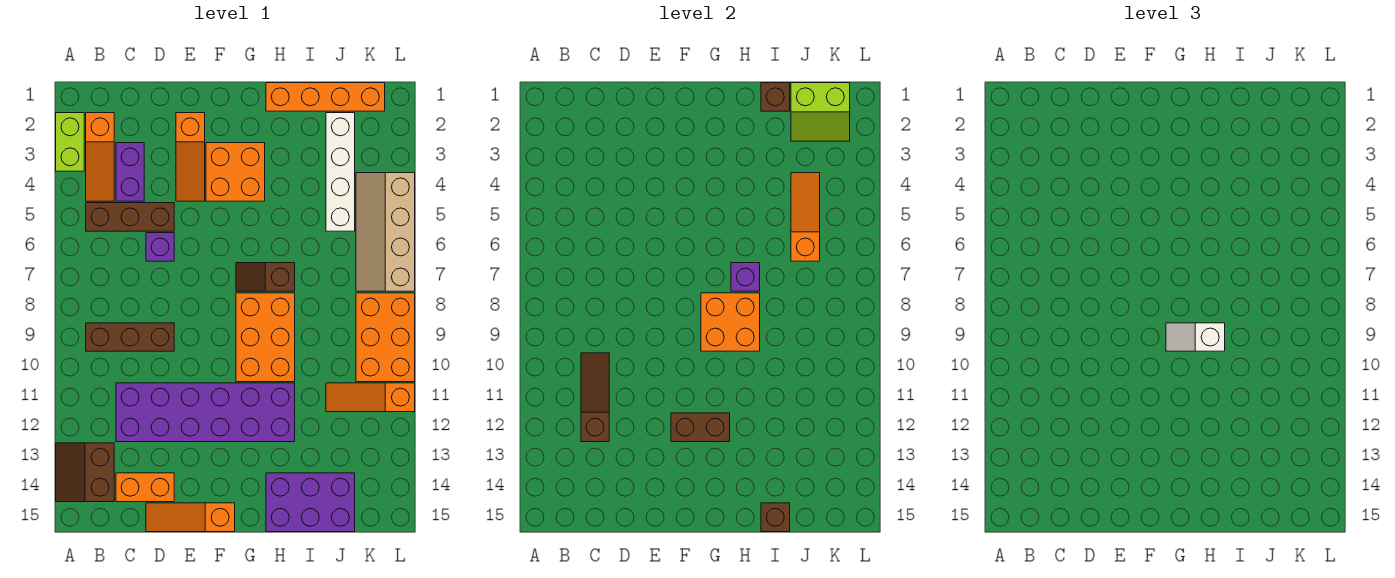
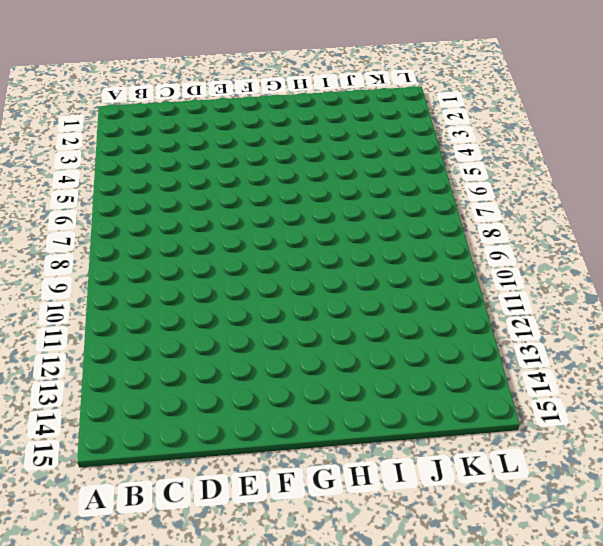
none -> lime brick A2:A3 level 1
none -> brown slope A13:B14 level 1 top B
none -> orange slope B2:B4 level 1 top 2

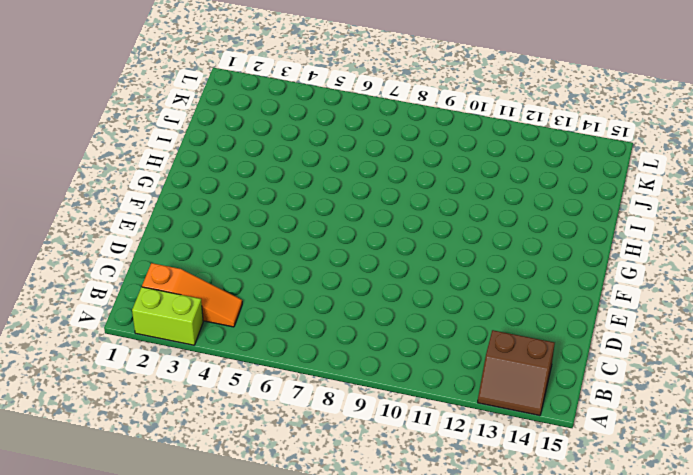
none -> brown brick B5:D5 level 1
none -> brown brick B9:D9 level 1
none -> purple brick C3:C4 level 1

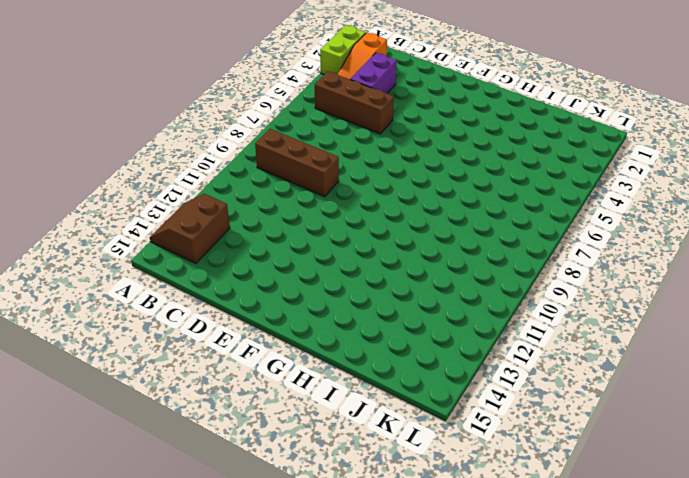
none -> purple brick C11:H12 level 1
none -> orange brick C14:D14 level 1
none -> purple brick D6 level 1

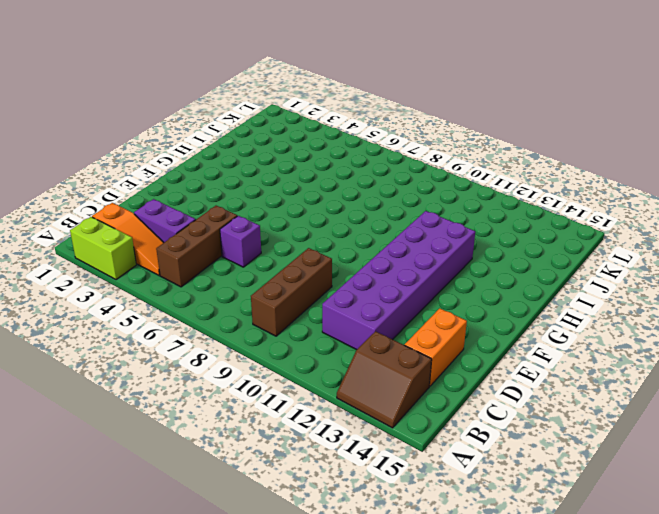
none -> orange slope D15:F15 level 1 top F
none -> orange slope E2:E4 level 1 top 2
none -> orange brick F3:G4 level 1

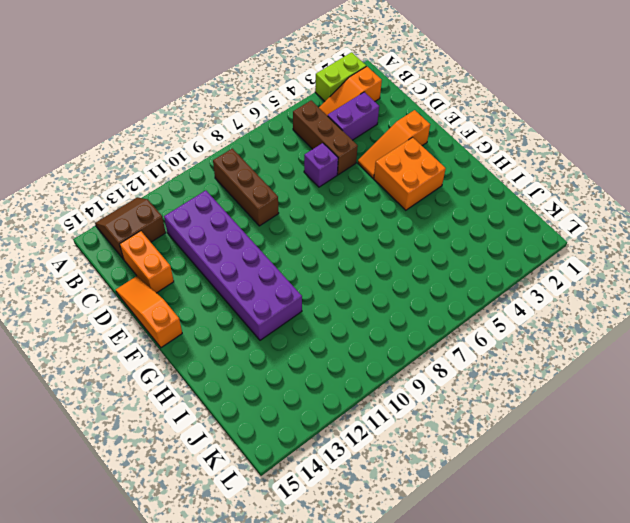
none -> brown slope G7:H7 level 1 top H
none -> orange brick G8:H10 level 1
none -> orange brick H1:K1 level 1

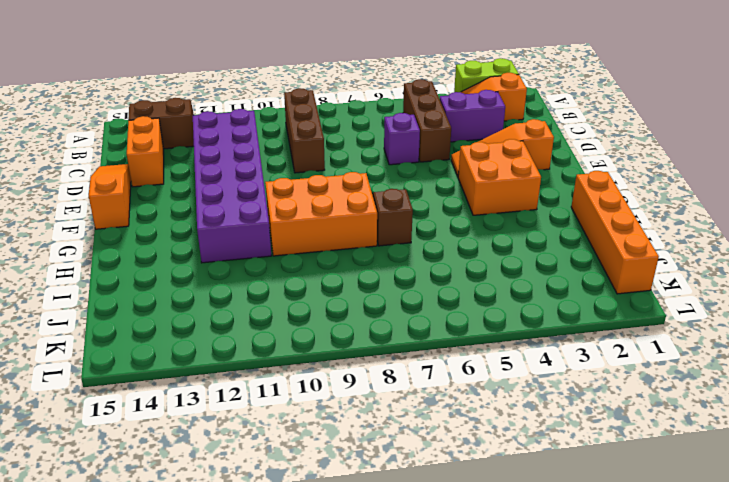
none -> purple brick H14:J15 level 1
none -> white brick J2:J5 level 1
none -> orange slope J11:L11 level 1 top L

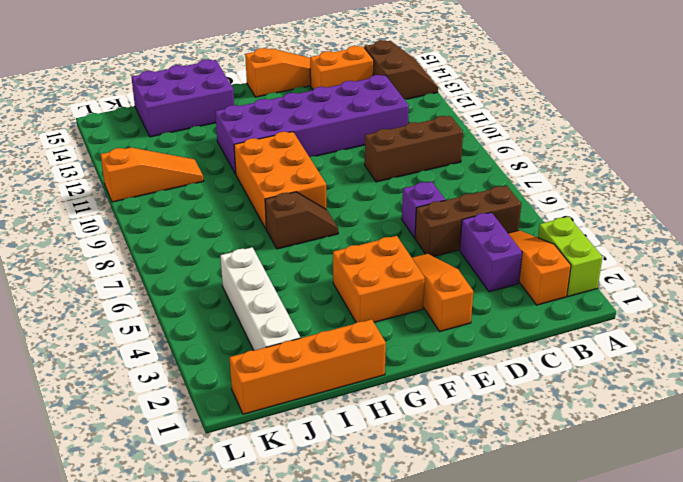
none -> tan slope K4:L7 level 1 top L
none -> orange brick K8:L10 level 1
none -> brown slope C10:C12 level 2 top 12

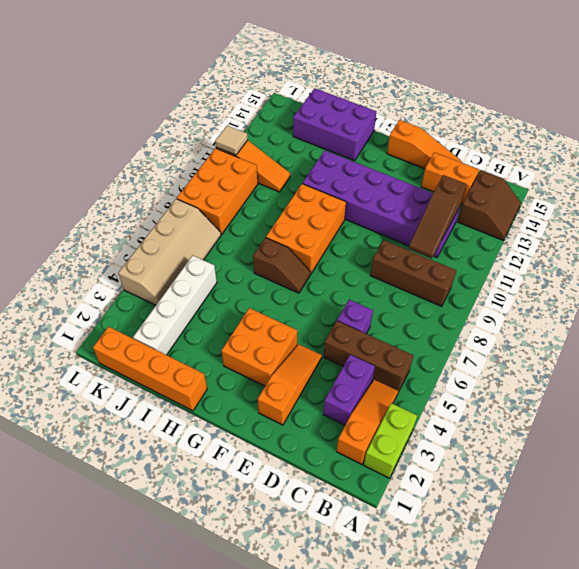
tan tile L11 level 2 -> none
none -> brown brick F12:G12 level 2
none -> orange brick G8:H9 level 2
none -> purple brick H7 level 2

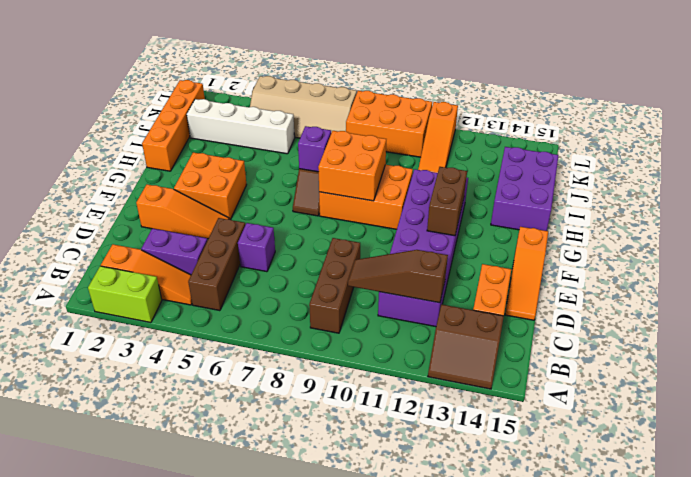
none -> brown brick I1 level 2
none -> brown brick I15 level 2
none -> lime slope J1:K2 level 2 top 1

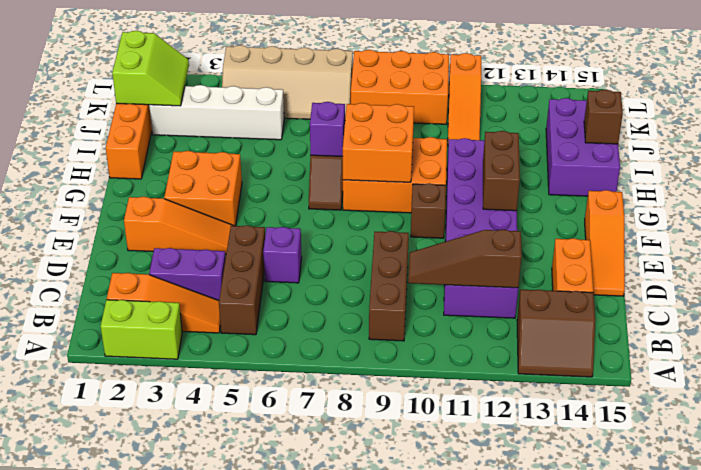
brown brick F10 level 1 -> brown brick I1 level 2
none -> orange slope J4:J6 level 2 top 6
none -> white slope G9:H9 level 3 top H

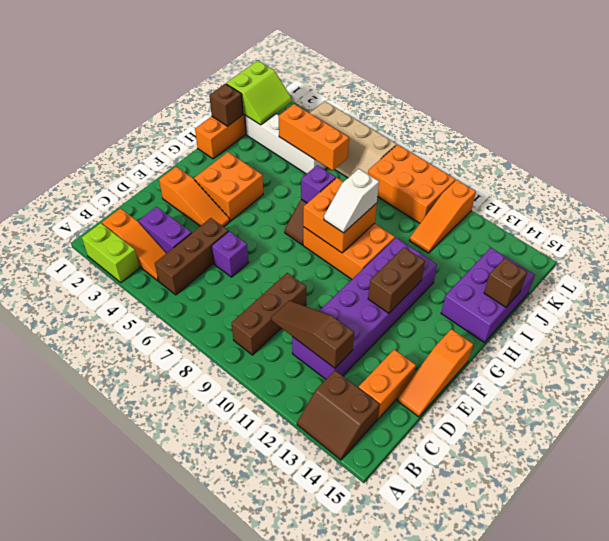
orange brick J4:J6 level 2 -> orange slope J4:J6 level 2 top 6

